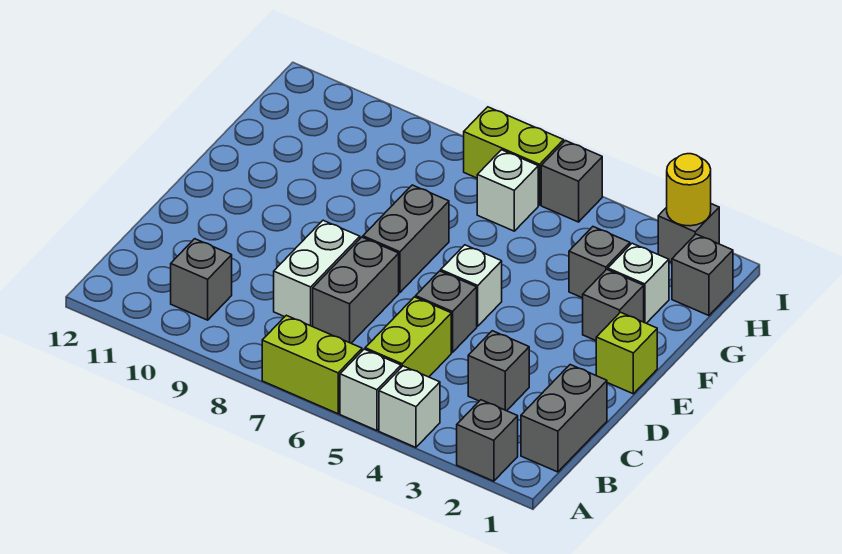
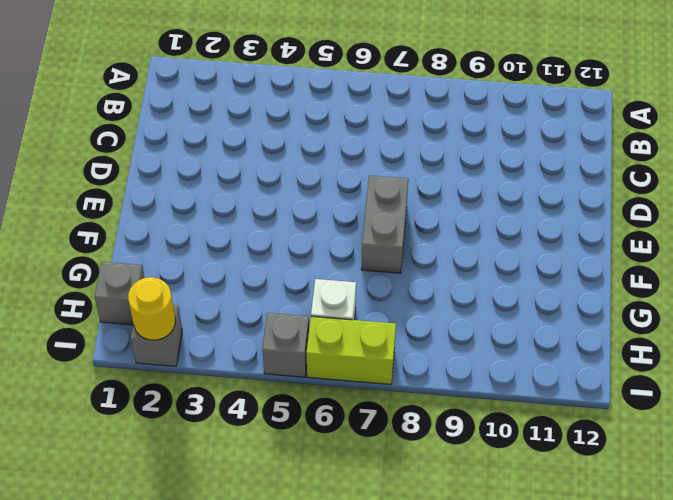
none -> grey brick A2 level 1
none -> white brick A4 level 1
none -> white brick A5 level 1

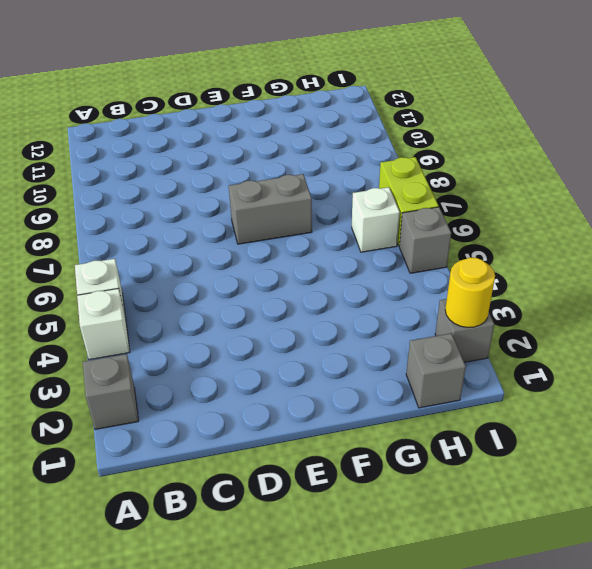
none -> lime brick A6:A7 level 1
none -> grey brick B1:C1 level 1
none -> lime brick B5:C5 level 1

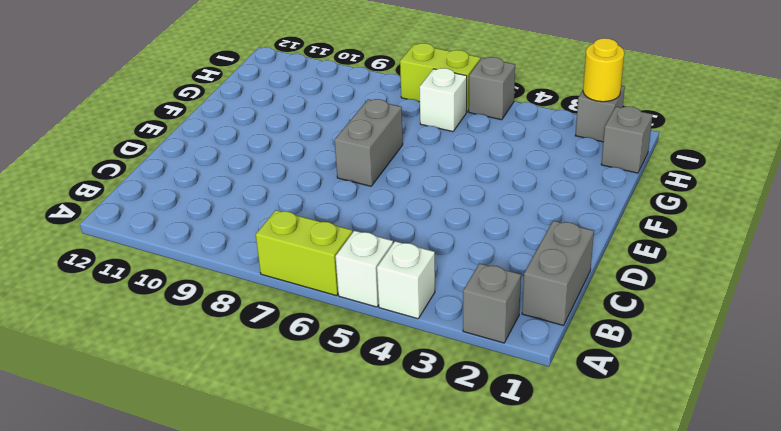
none -> lime brick B5:C5 level 1
none -> grey brick B10 level 1
none -> grey brick C3 level 1

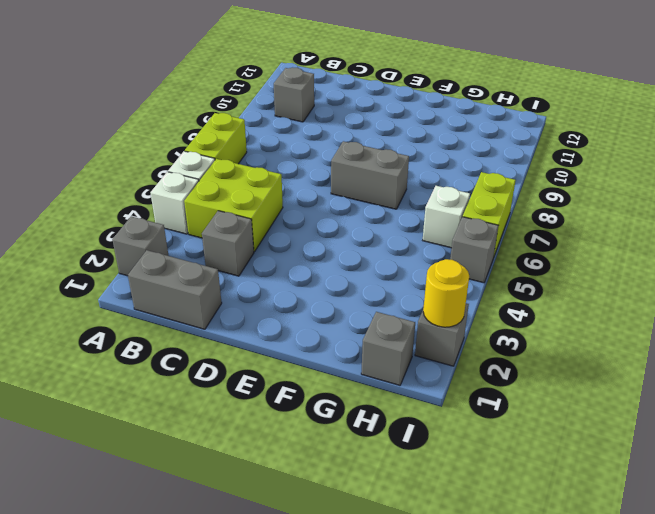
lime brick B4:C5 level 1 -> lime brick B5:C5 level 1
none -> grey brick C7:D7 level 1
none -> white brick C8:D8 level 1
none -> grey brick D5 level 1

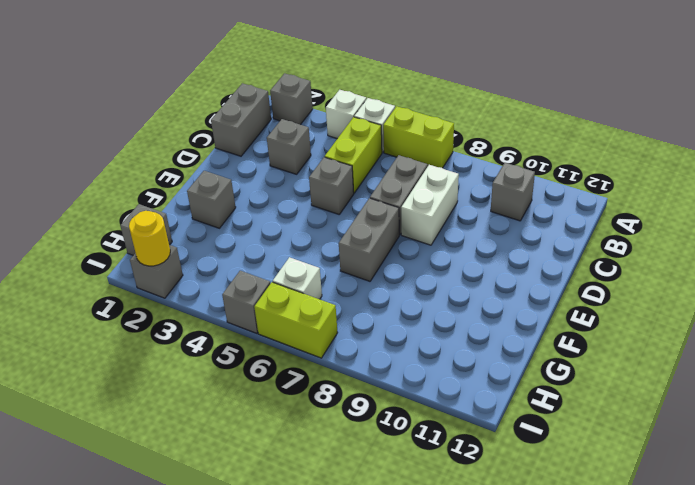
none -> lime brick E1 level 1
none -> white brick E5 level 1
none -> white brick G2 level 1

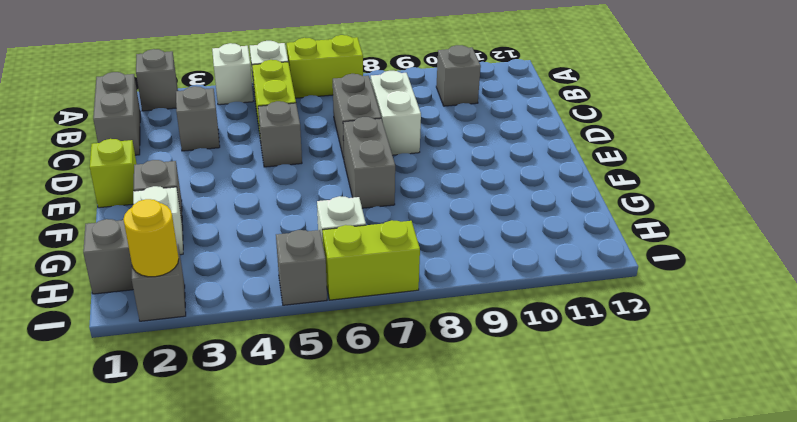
none -> white brick E5 level 1
none -> grey brick G3 level 1

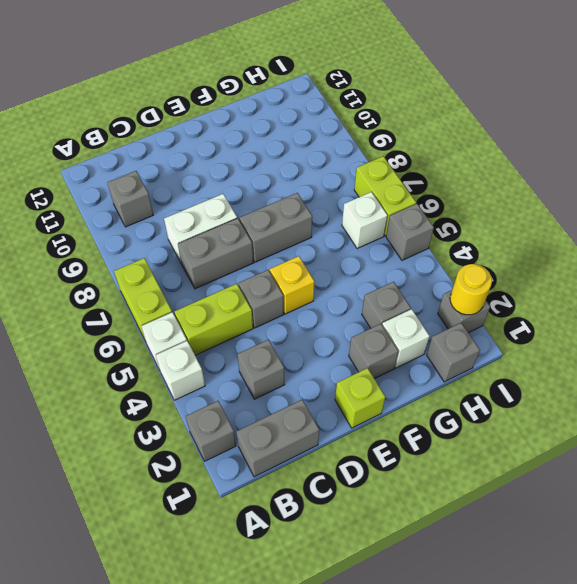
yellow brick E5 level 1 -> white brick E5 level 1

